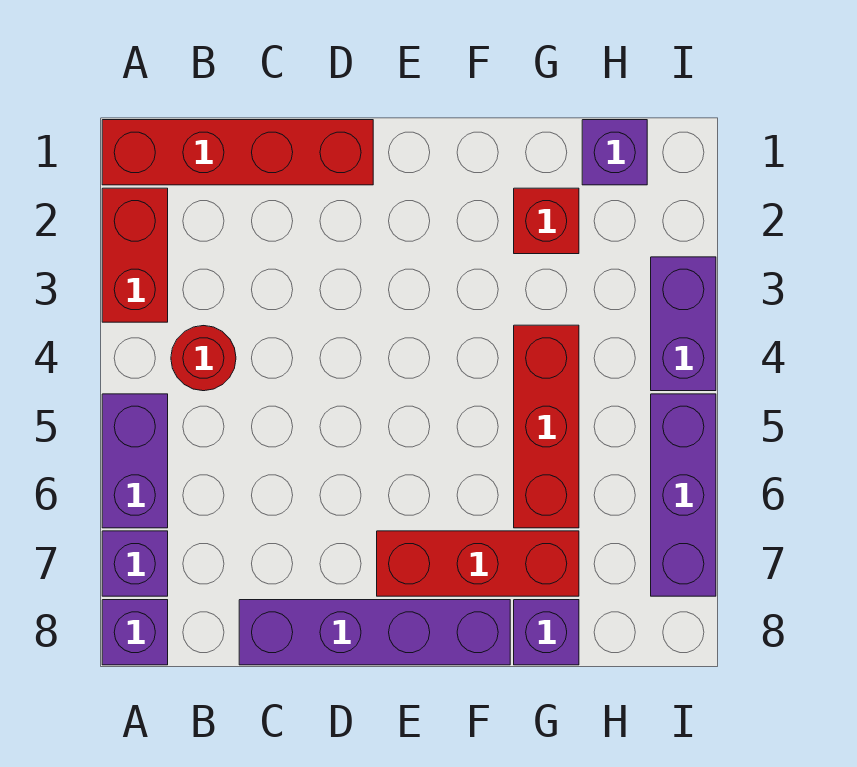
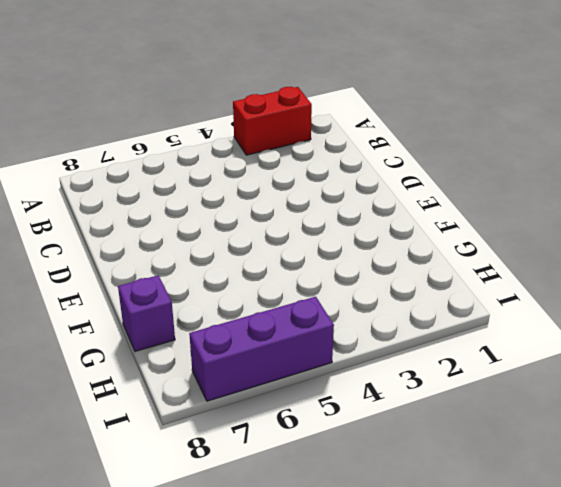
none -> red brick A1:D1 level 1
none -> purple brick A5:A6 level 1
none -> purple brick A7 level 1

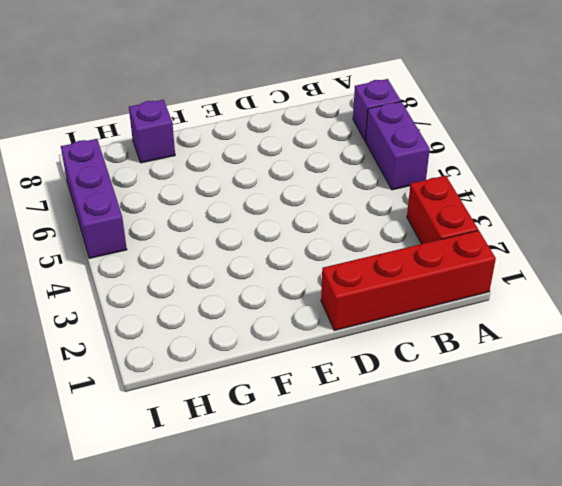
none -> purple brick A8 level 1
none -> red round brick B4 level 1
none -> purple brick C8:F8 level 1

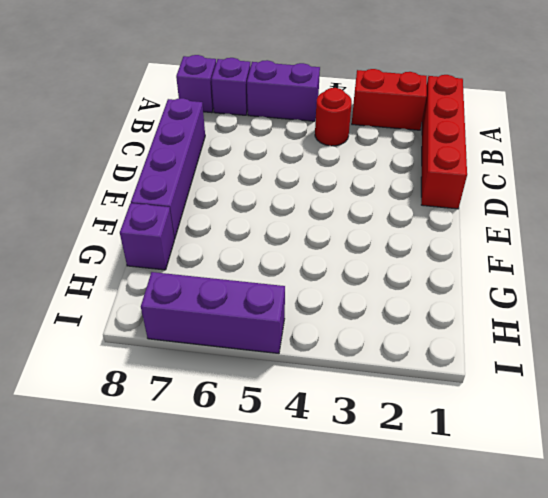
none -> red brick E7:G7 level 1
none -> red brick G2 level 1
none -> red brick G4:G6 level 1

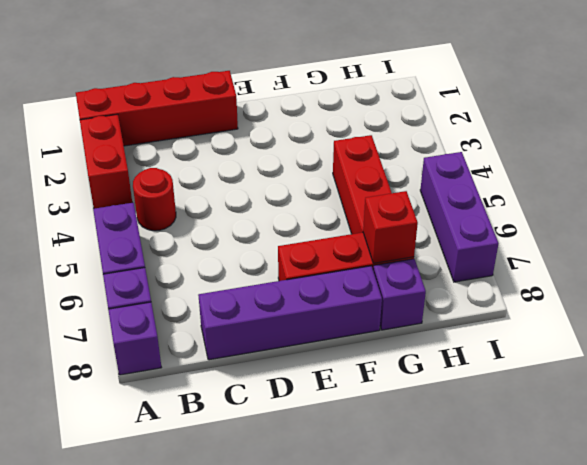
red brick G7 level 2 -> red brick G2 level 1
none -> purple brick H1 level 1
none -> purple brick I3:I4 level 1

